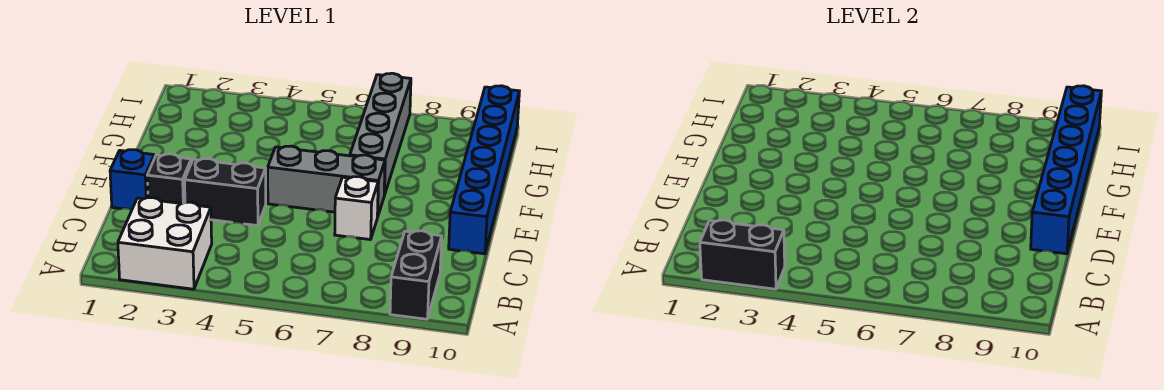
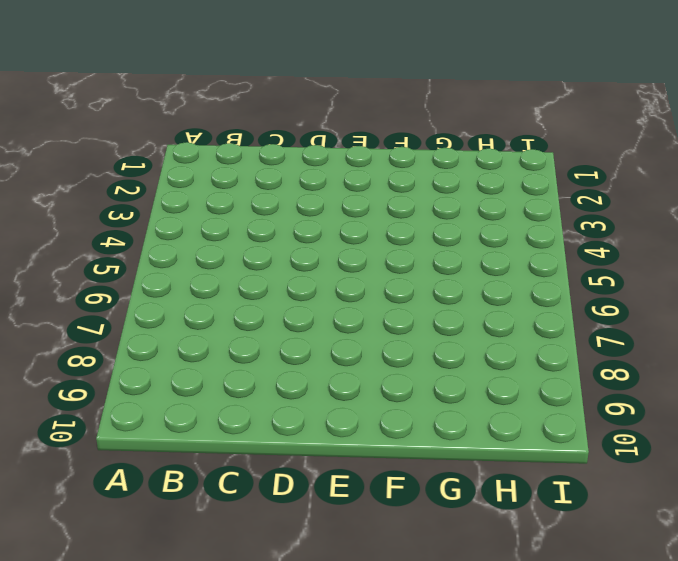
none -> white brick A2:B3 level 1
none -> black brick A9:B9 level 1

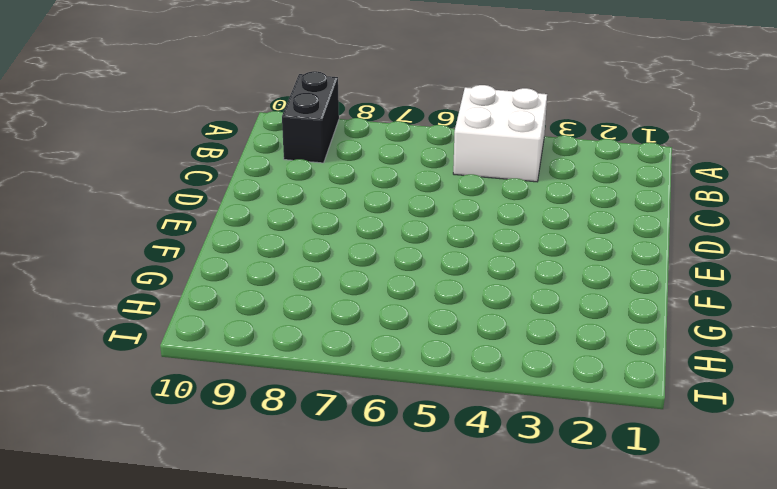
white brick A4:B5 level 1 -> white brick A2:B3 level 1
none -> blue brick D1 level 1
none -> black brick D2 level 1

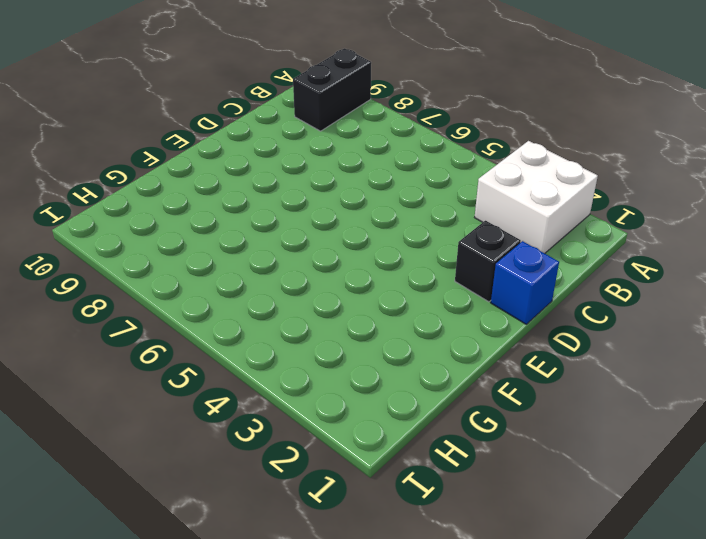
none -> black brick D3:D4 level 1
none -> white brick D7 level 1

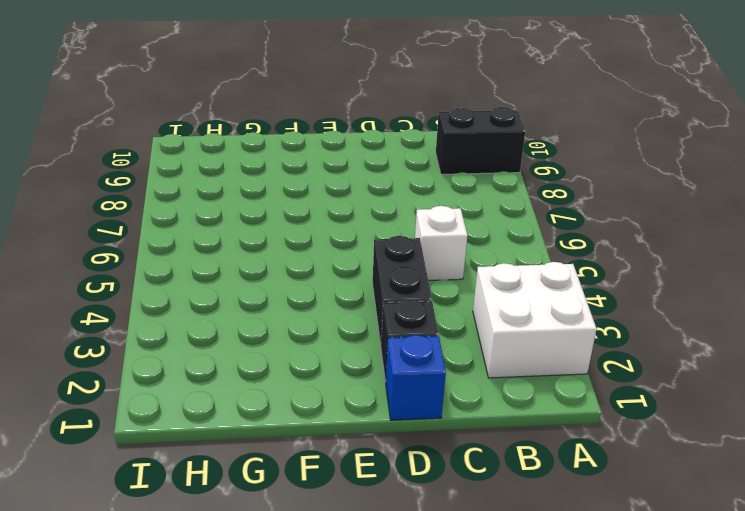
white brick C5 level 1 -> white brick D7 level 1
none -> blue brick D10:I10 level 1
none -> grey brick E5:E7 level 1

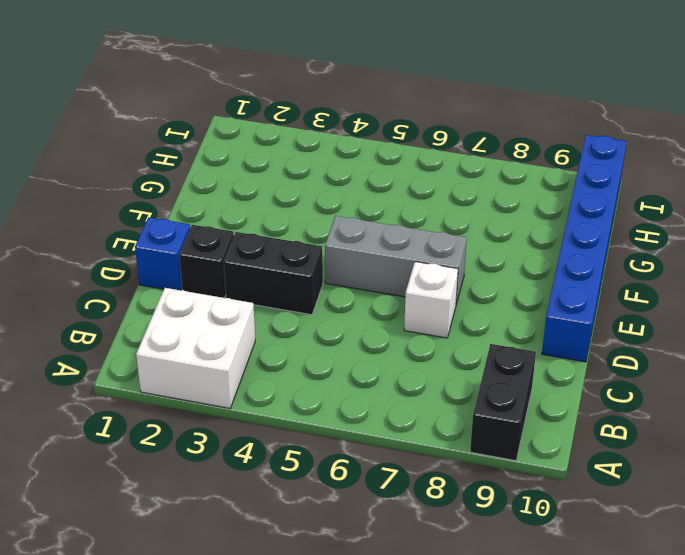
none -> grey brick F7:I7 level 1
none -> black brick A2:A3 level 2

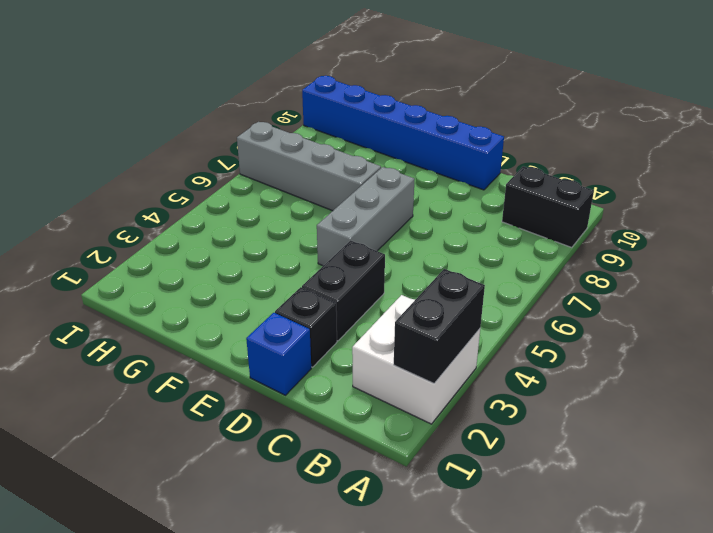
none -> white brick D7 level 1
none -> blue brick D10:I10 level 2

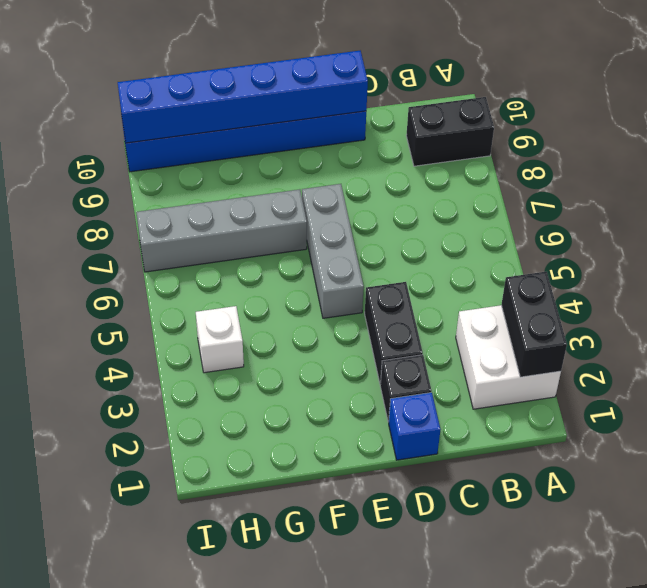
white brick H4 level 1 -> white brick D7 level 1

